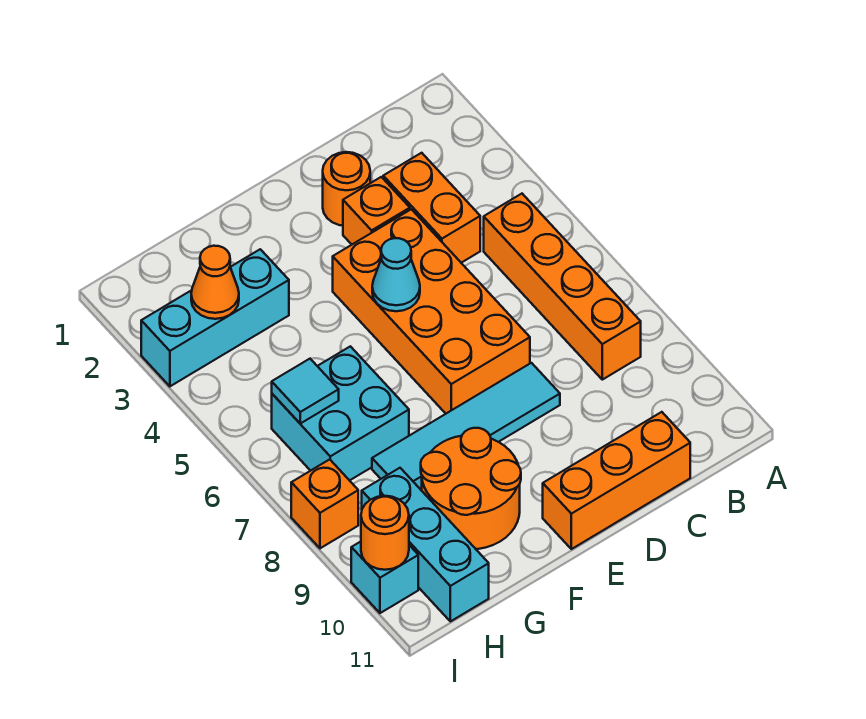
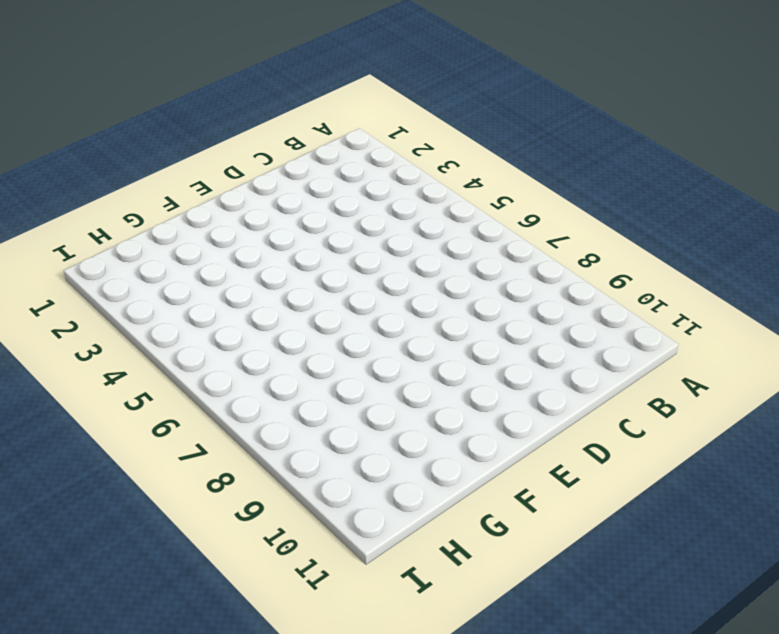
none -> orange brick B5:B8 level 1
none -> orange brick C3:C4 level 1
none -> orange brick C11:E11 level 1

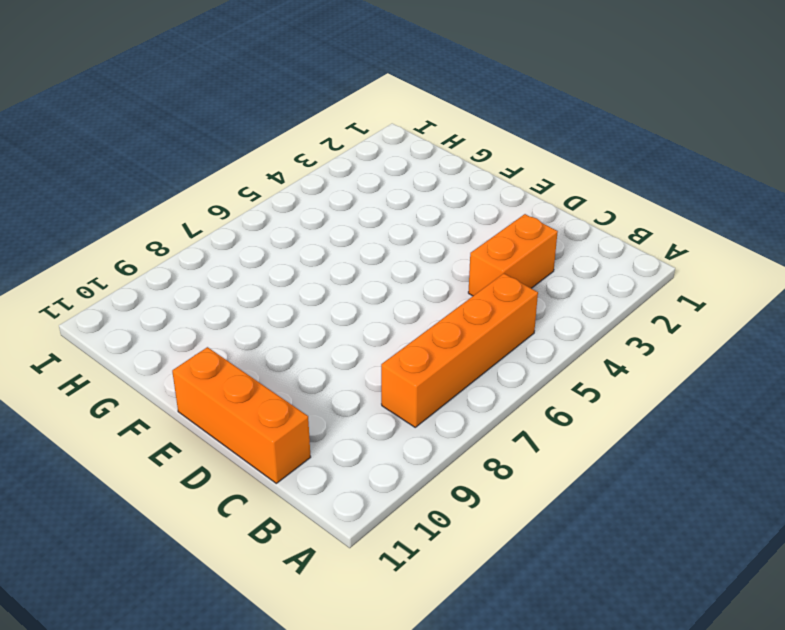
none -> orange round brick D2 level 1
none -> orange brick D3 level 1
none -> orange brick D4:E7 level 1

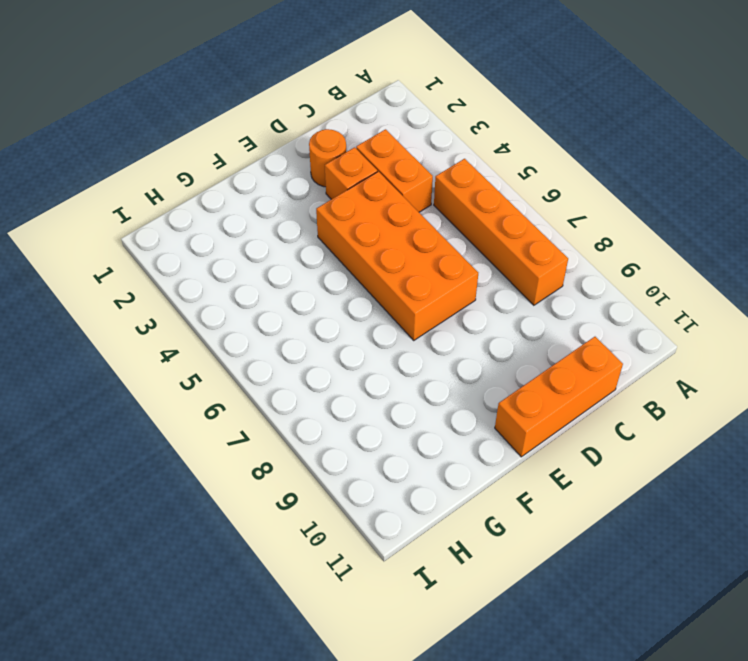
none -> cyan tile D8:G8 level 1
none -> orange round brick F9:G10 level 1
none -> cyan brick G3:I3 level 1

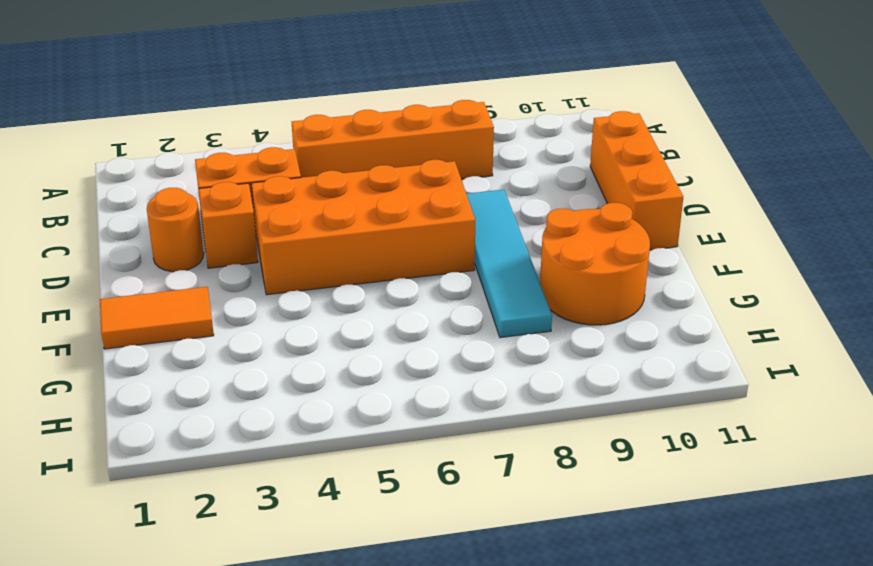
orange tile F1:F2 level 1 -> none
none -> cyan brick G3:I3 level 1
none -> cyan brick G6:H7 level 1
none -> cyan brick H9:H11 level 1

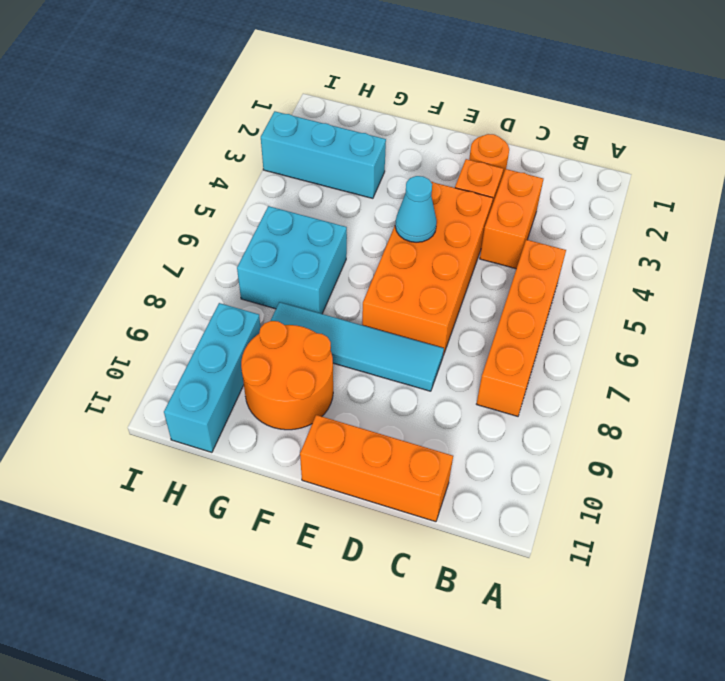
none -> orange brick I8 level 1
none -> cyan brick I10 level 1
none -> orange cone H3 level 2

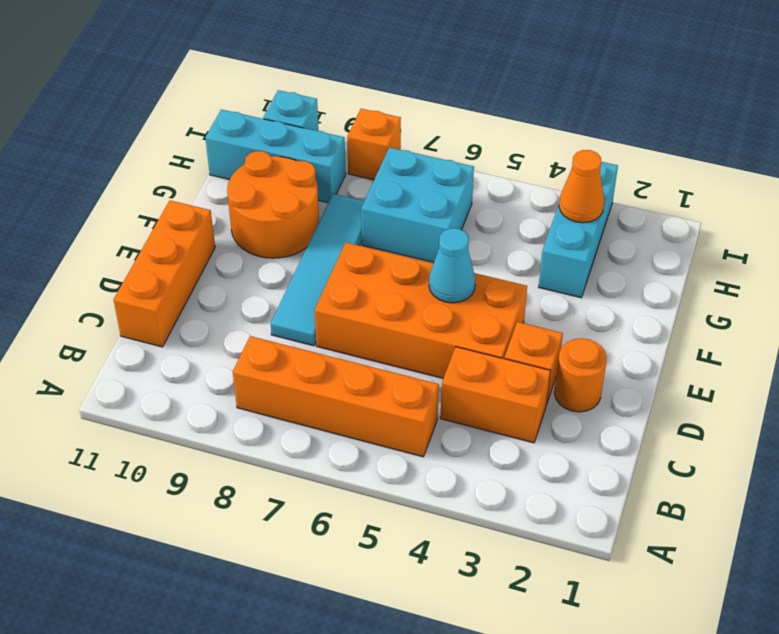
none -> cyan tile H6 level 2
none -> orange round brick I10 level 2

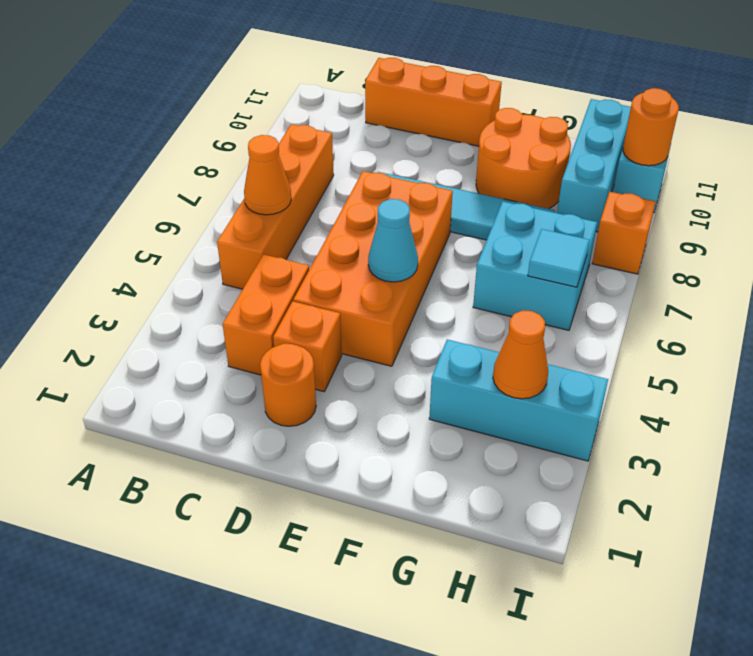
orange cone B6 level 2 -> none

